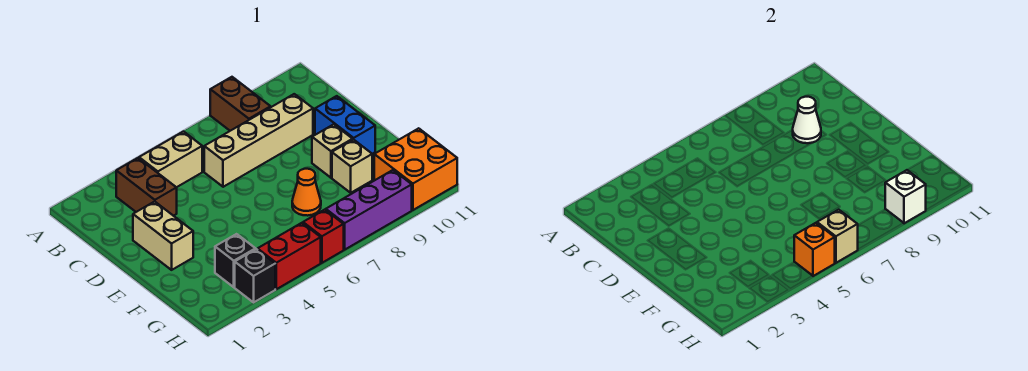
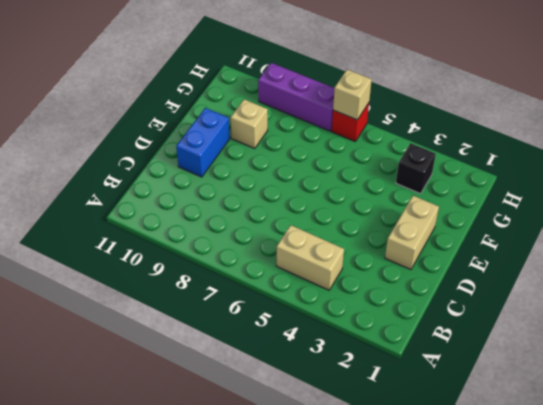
none -> brown brick A8:B8 level 1
none -> brown brick B3:C3 level 1
none -> tan brick C6:C9 level 1

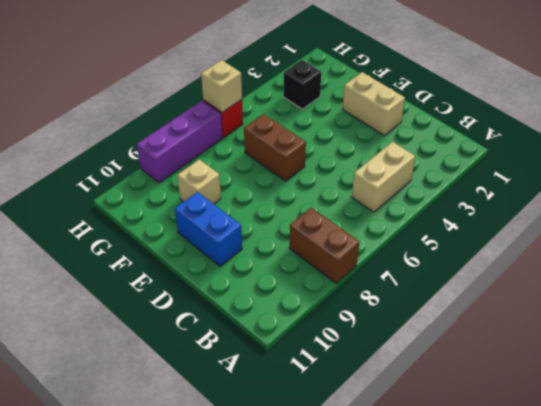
brown brick E6:F6 level 1 -> brown brick B3:C3 level 1
none -> tan brick C6:C9 level 1
none -> tan brick E9 level 1
none -> orange cone F7 level 1

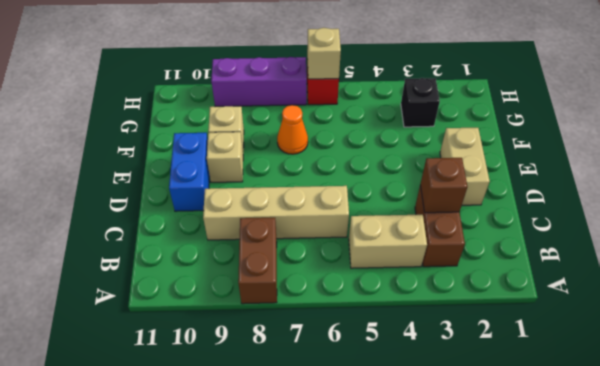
brown brick C3 level 2 -> none
none -> orange brick G10:H11 level 1
none -> black brick H3 level 1
none -> red brick H4:H5 level 1

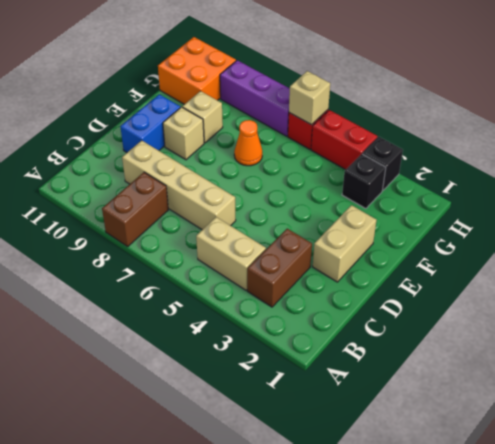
none -> white cone C9 level 2
none -> orange brick H5 level 2
none -> white brick H9 level 2

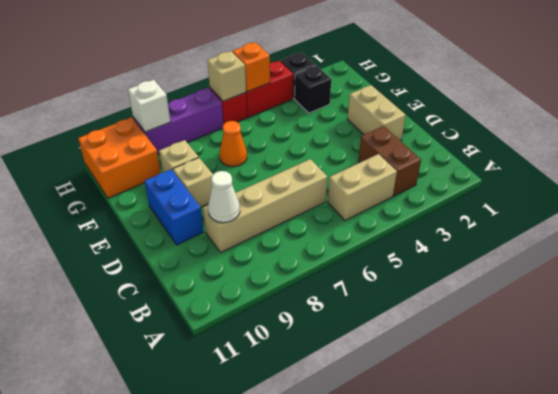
none -> brown brick A8:B8 level 1

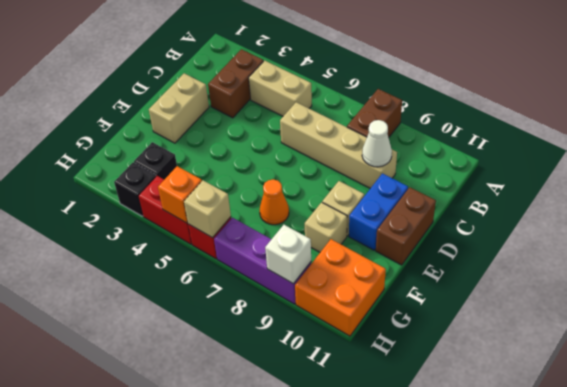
brown brick D11:E11 level 1 -> none

